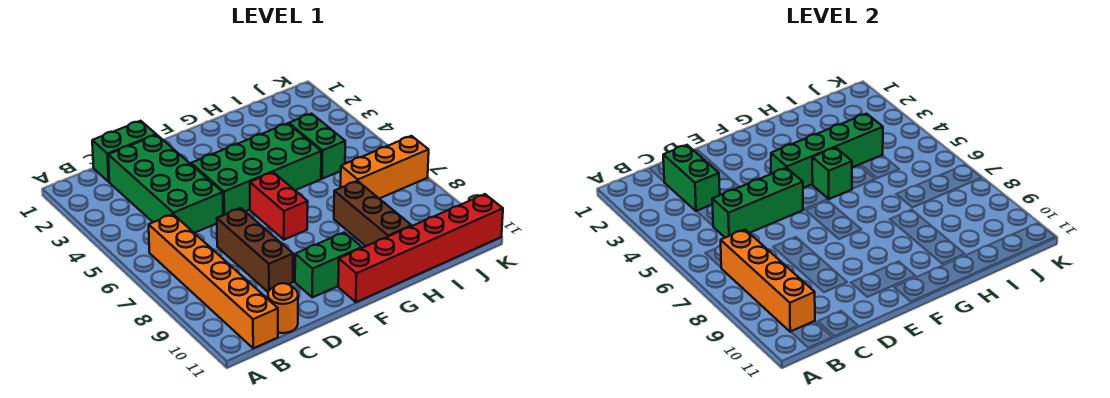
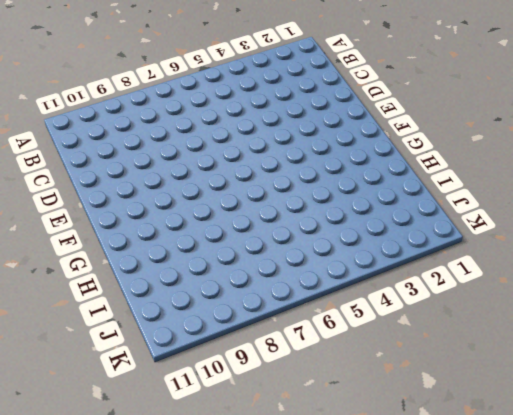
none -> orange brick B6:B11 level 1
none -> green brick C1:D1 level 1
none -> green brick C2:D5 level 1

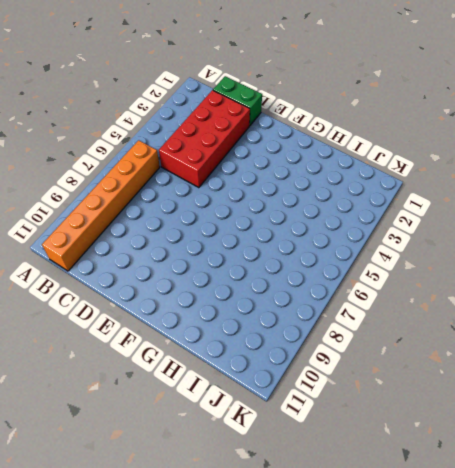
red brick C2:D5 level 1 -> green brick C2:D5 level 1
none -> orange round brick C11 level 1
none -> brown brick D7:D9 level 1
none -> green brick E4:H5 level 1

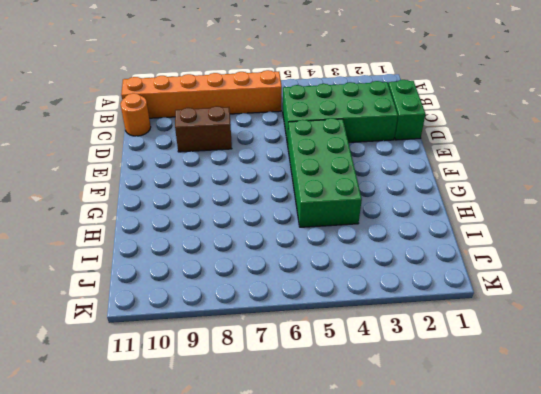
brown brick D8:D9 level 1 -> brown brick D7:D9 level 1
none -> green brick E10:F10 level 1
none -> red brick F6:F7 level 1
none -> red brick F11:K11 level 1

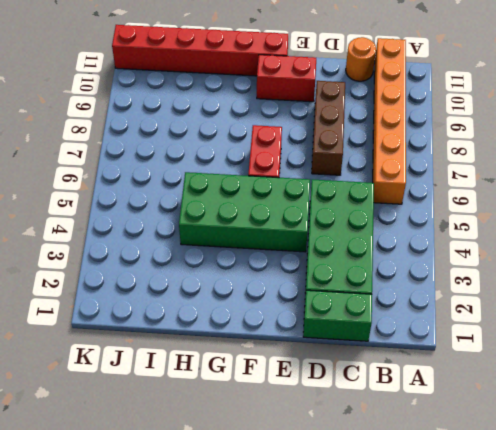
red brick E10:F10 level 1 -> green brick E10:F10 level 1
none -> brown brick H8:H10 level 1
none -> green brick I4:I5 level 1
none -> orange brick I7:K7 level 1

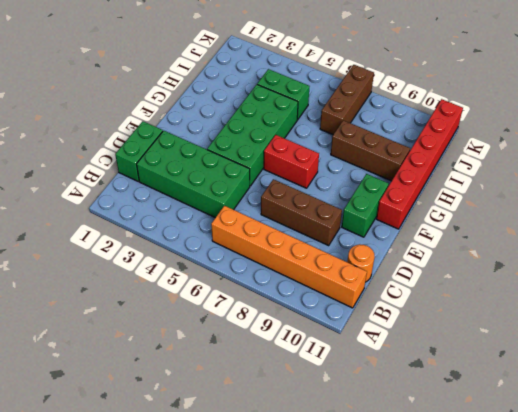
brown brick I7:K7 level 1 -> orange brick I7:K7 level 1
none -> orange brick B7:B10 level 2
none -> green brick C2:C3 level 2
none -> green brick C5:E5 level 2

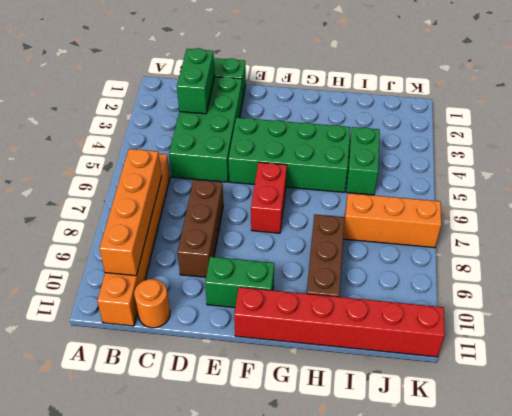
none -> green brick C5:E5 level 2
none -> green brick F4:I4 level 2
none -> green brick G5 level 2

